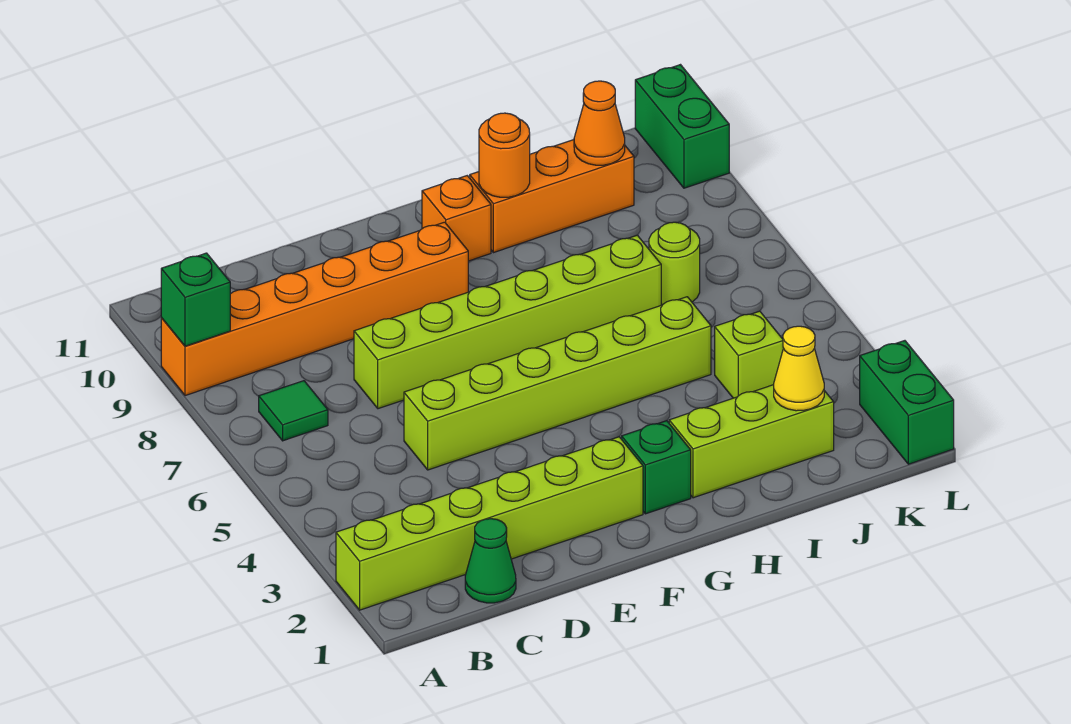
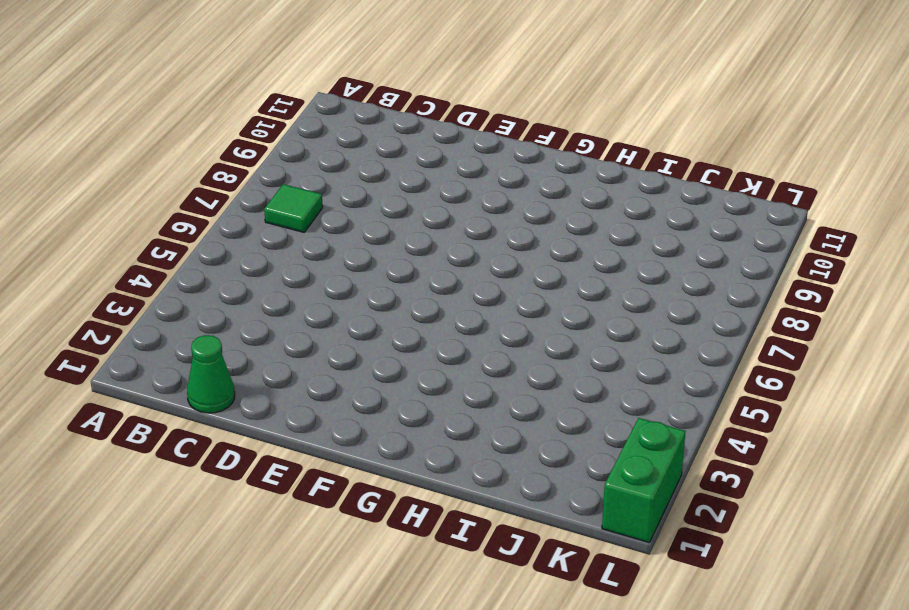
none -> lime brick A2:F2 level 1
none -> orange brick A9:F9 level 1
none -> lime brick D5:I5 level 1

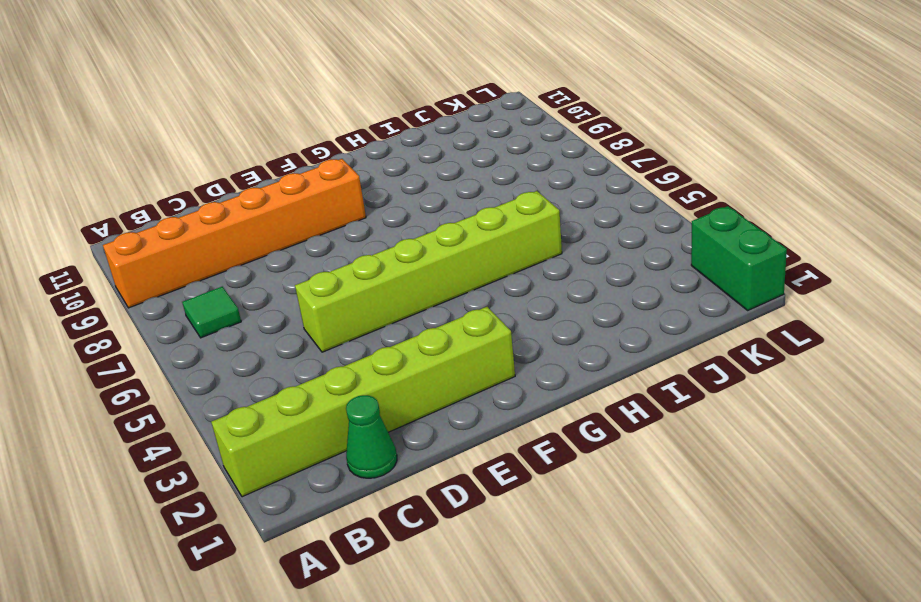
none -> lime brick D7:I7 level 1
none -> green brick G2 level 1
none -> orange brick G10 level 1

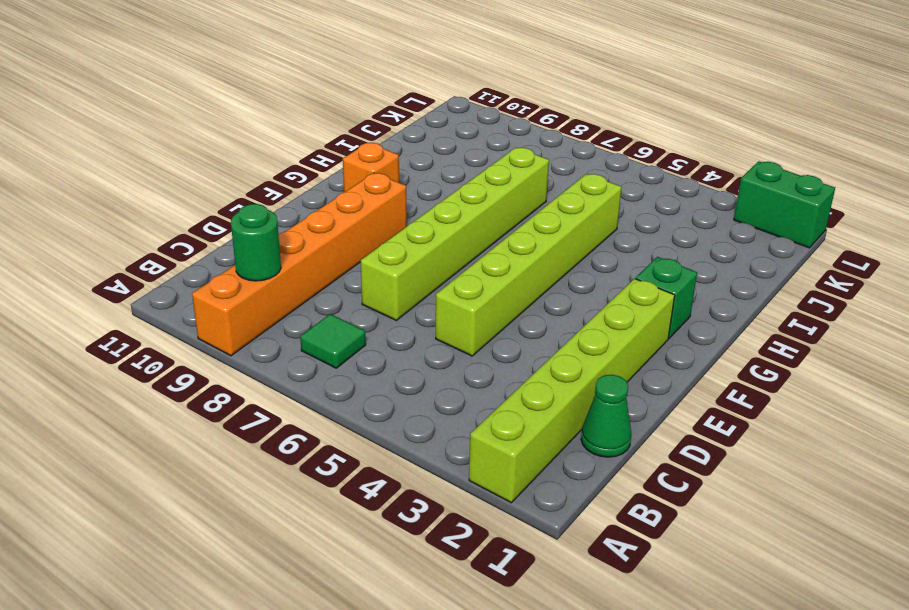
green round brick B9 level 2 -> none
none -> lime brick H2:J2 level 1
none -> orange brick H10:J10 level 1
none -> lime brick J4 level 1

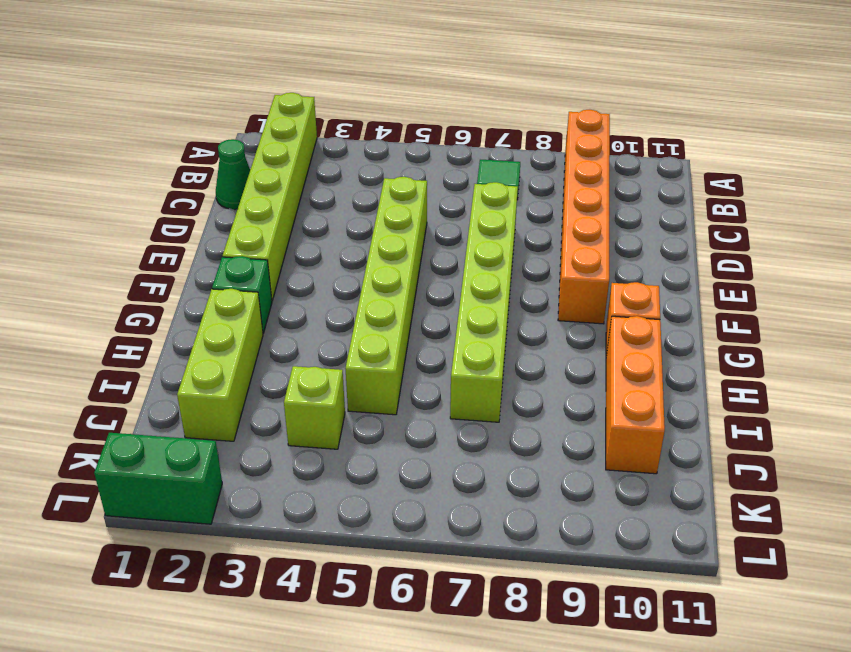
none -> lime round brick J7 level 1
none -> green brick L10:L11 level 1
none -> green brick A9 level 2

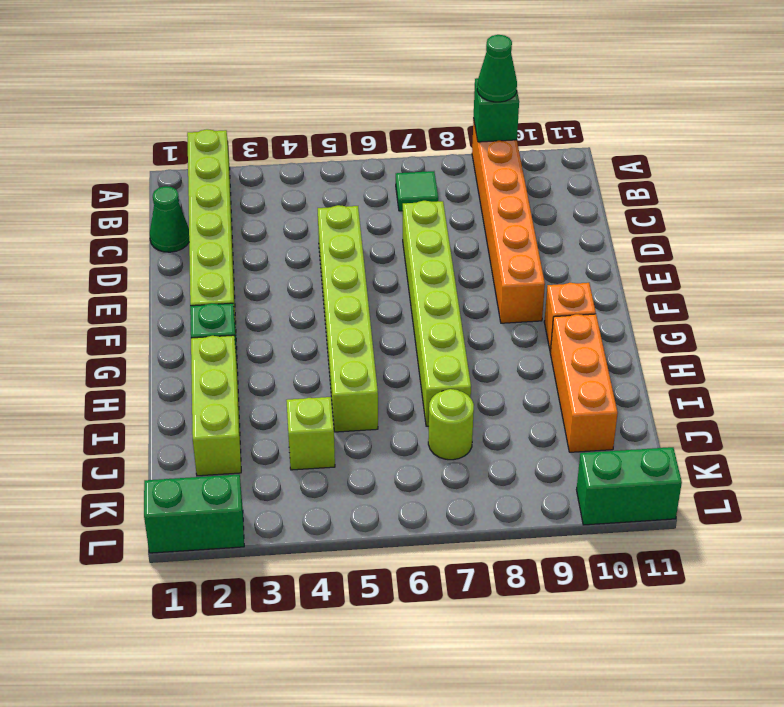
green cone A9 level 3 -> none
none -> orange round brick H10 level 2
none -> yellow cone J2 level 2
none -> orange cone J10 level 2

